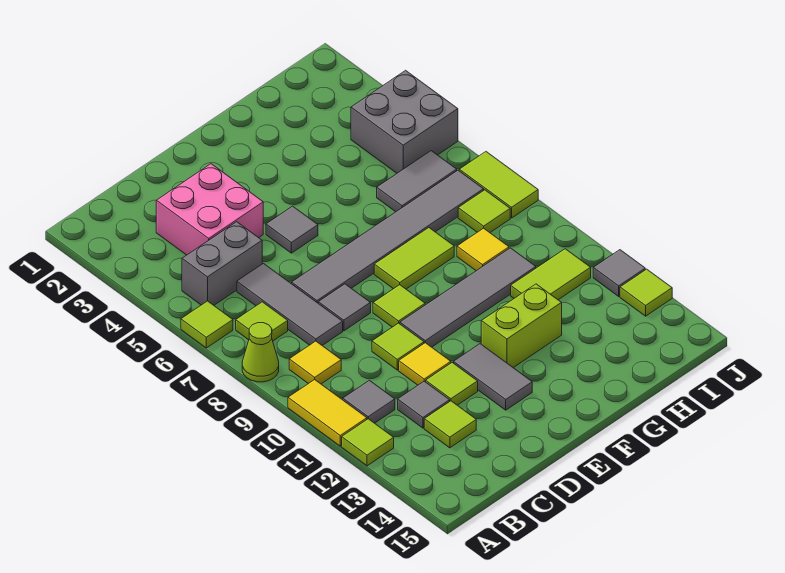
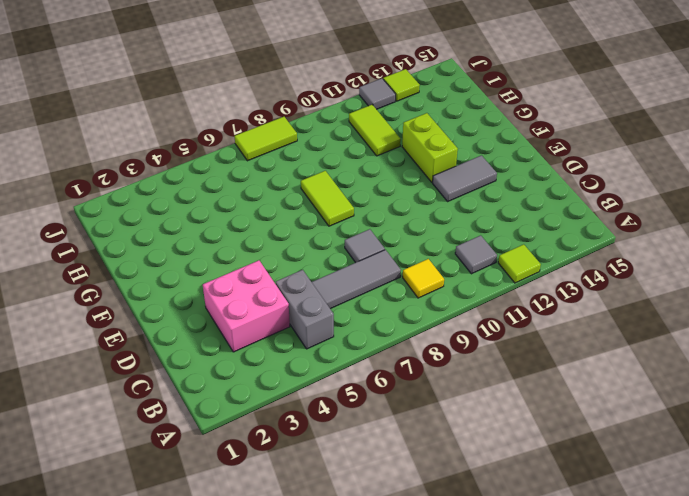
none -> lime tile A6 level 1
none -> lime cone A8 level 1
none -> yellow tile A10:A11 level 1
none -> lime tile B7 level 1

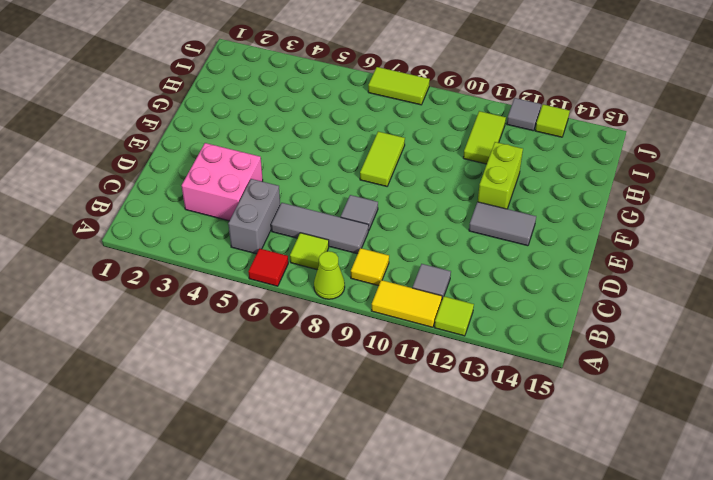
red tile A6 level 1 -> lime tile A6 level 1
none -> grey tile C12 level 1
none -> lime tile C13 level 1
none -> grey tile D7:I7 level 1
none -> lime tile D10 level 1

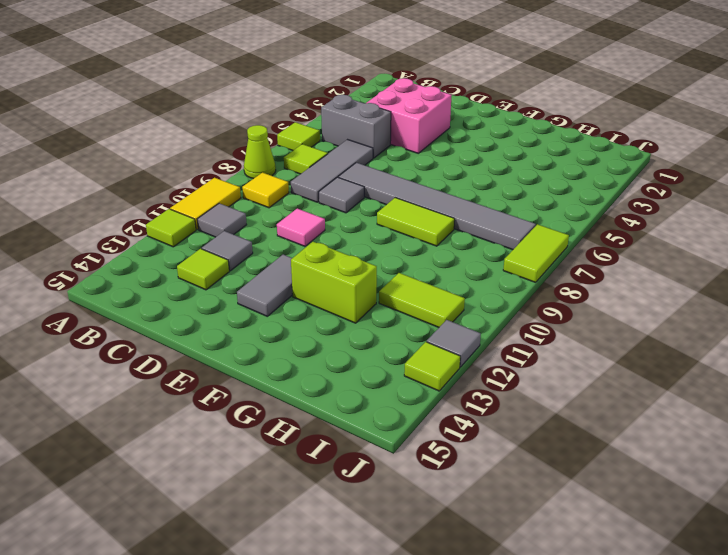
pink tile D10 level 1 -> lime tile D10 level 1
none -> yellow tile D11 level 1
none -> lime tile D12 level 1
none -> grey tile E5 level 1
none -> lime tile E9 level 1

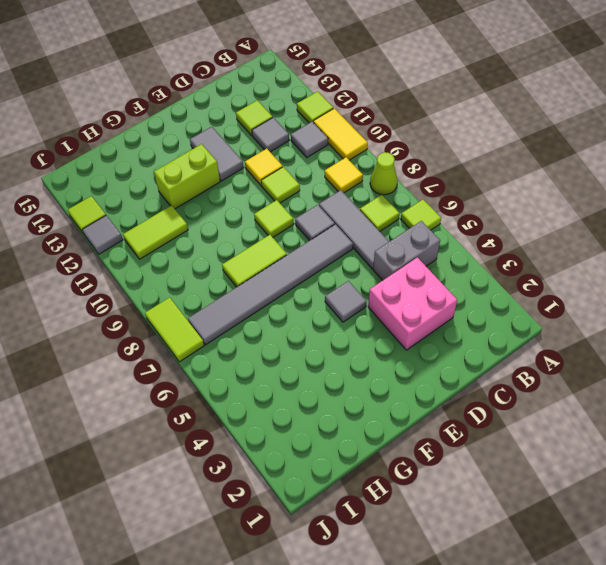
none -> lime tile D12 level 1
none -> grey tile E10:H10 level 1
none -> grey tile H6:I6 level 1
none -> yellow tile H9 level 1

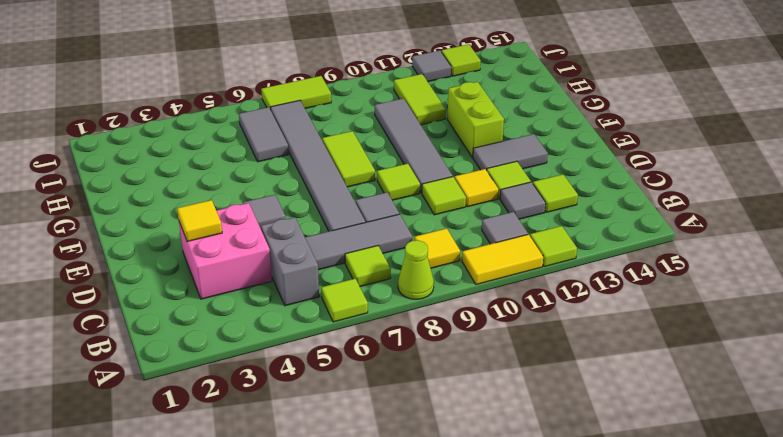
yellow tile D3 level 2 -> yellow tile H9 level 1
none -> grey brick I4:J5 level 1
none -> lime tile I8 level 1

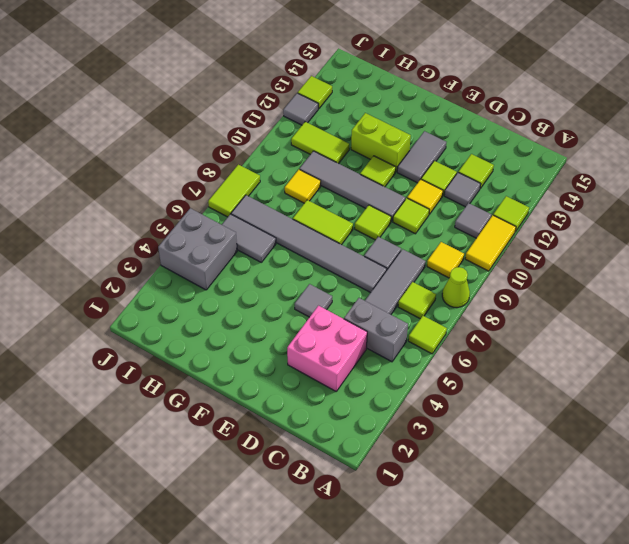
lime tile F11 level 1 -> lime tile I8 level 1

